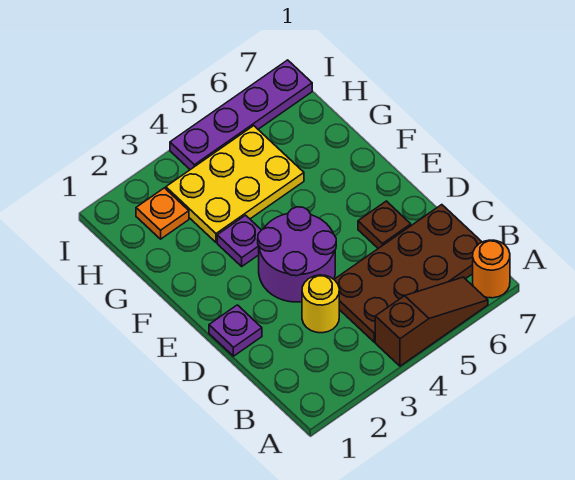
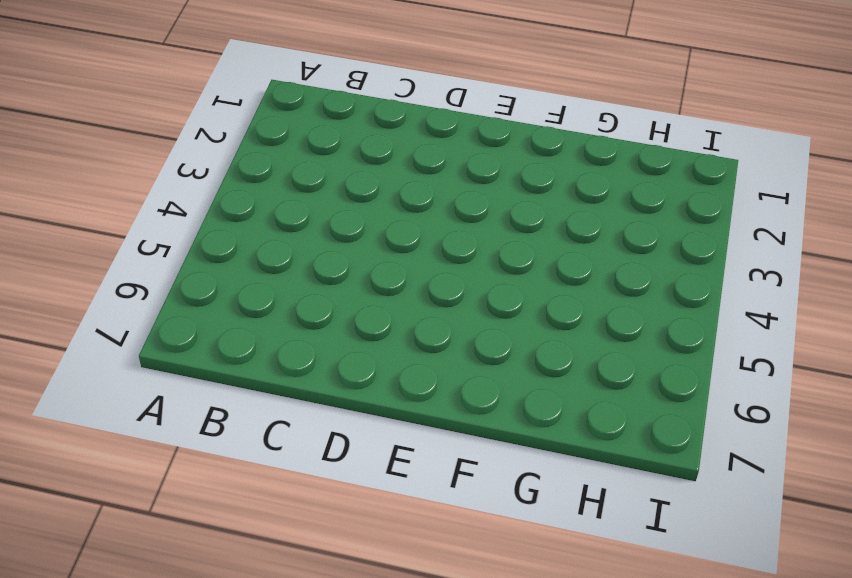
none -> brown slope A4:A6 level 1 top 4
none -> orange round brick A7 level 1

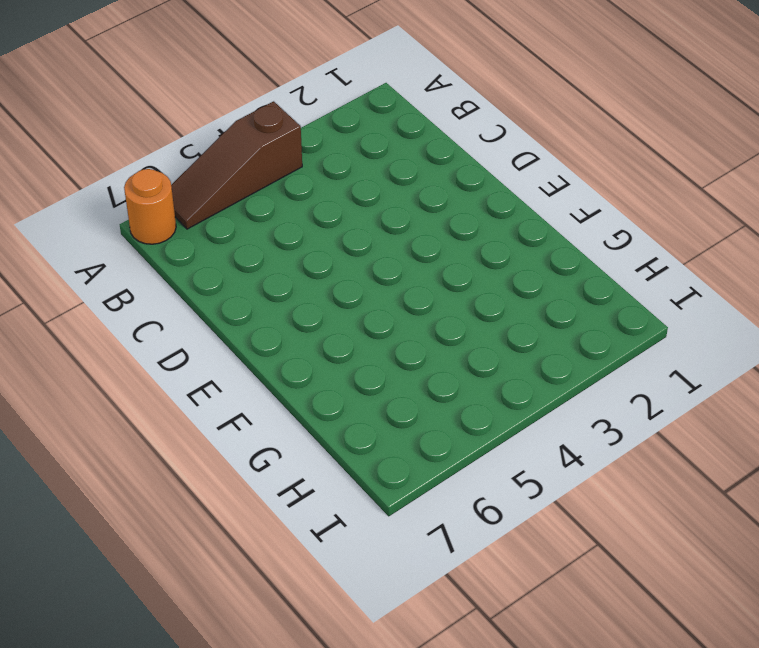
none -> brown plate B4:C7 level 1
none -> yellow round brick C3 level 1

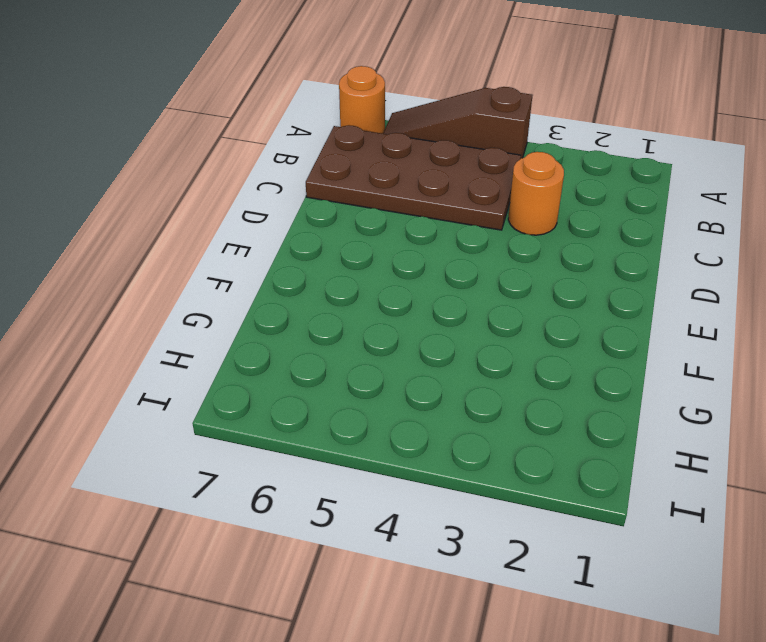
orange round brick C3 level 1 -> yellow round brick C3 level 1
none -> purple plate D1 level 1
none -> purple round brick D3:E4 level 1

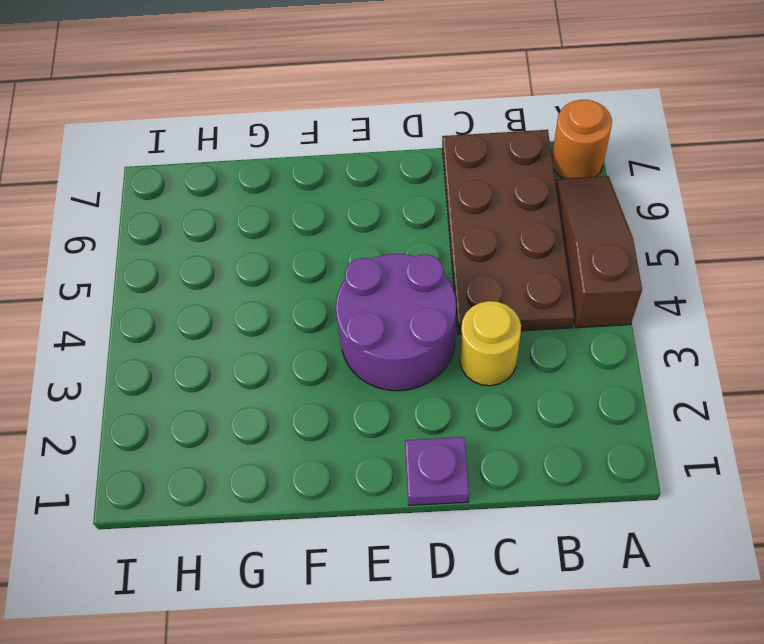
none -> brown plate D6 level 1
none -> purple plate F3 level 1

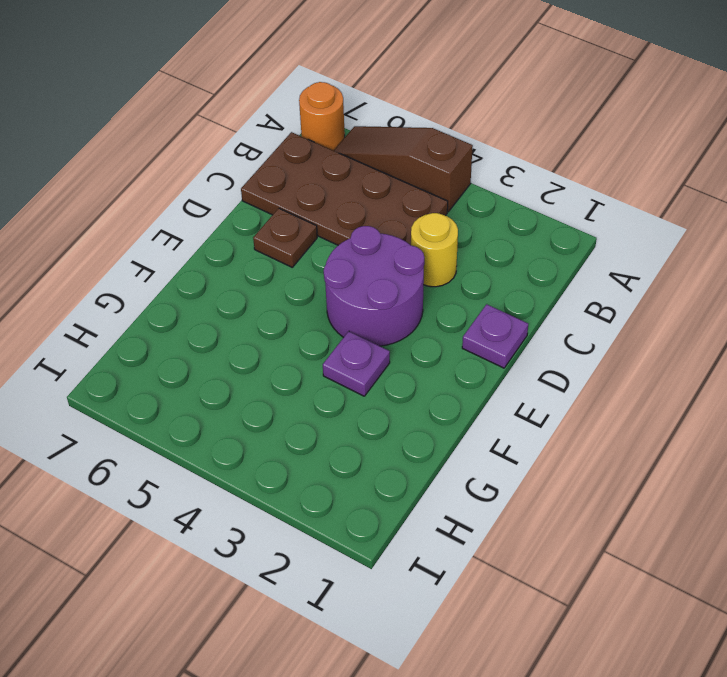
none -> yellow plate G3:H5 level 1
none -> orange plate H2 level 1

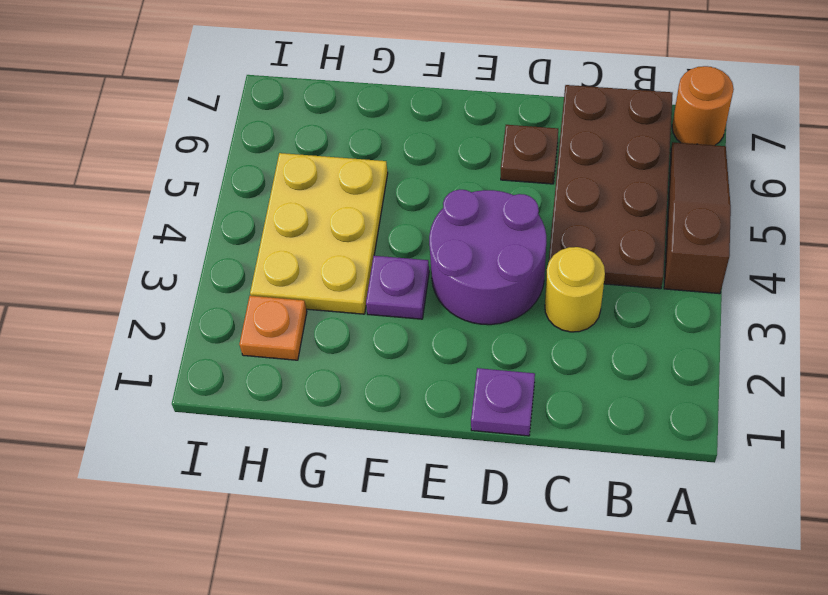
none -> purple plate I4:I7 level 1

